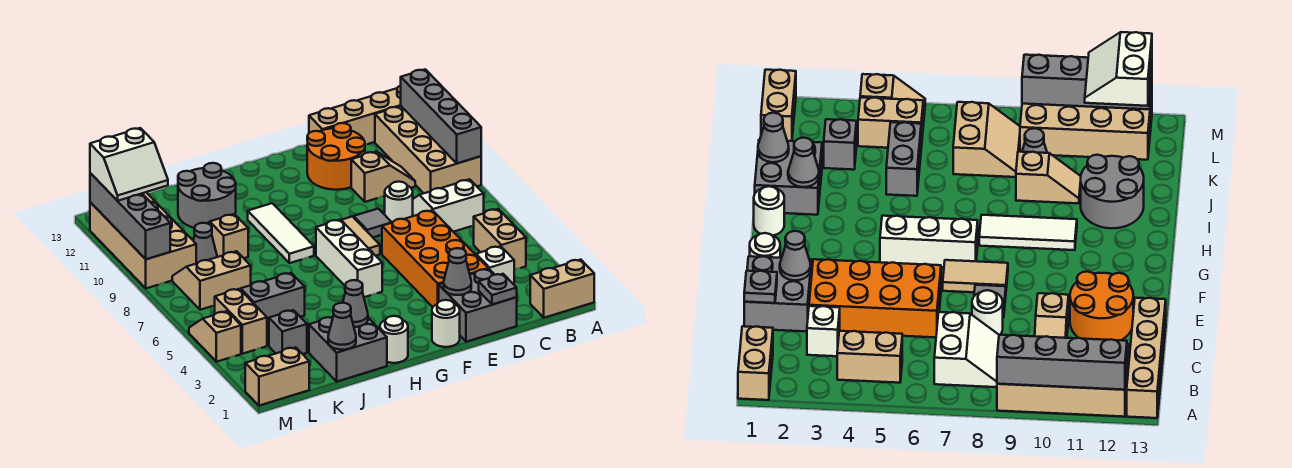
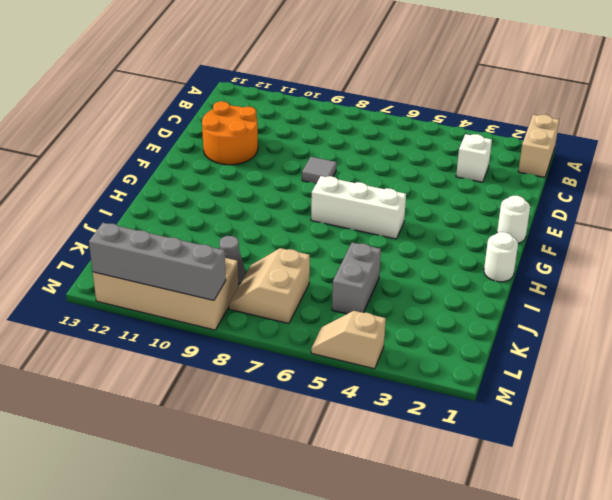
none -> tan brick A9:B12 level 1
none -> tan brick A13:D13 level 1
none -> tan brick B4:B5 level 1
none -> white slope B7:C8 level 1 top 7

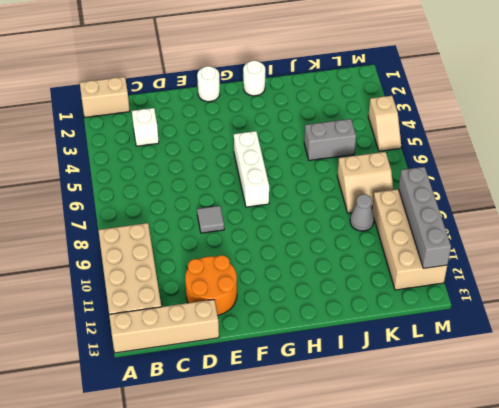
none -> tan brick B4:B5 level 1
none -> white slope B7:C8 level 1 top 7
none -> tan slope C10:D10 level 1 top D
none -> grey brick D1:E2 level 1

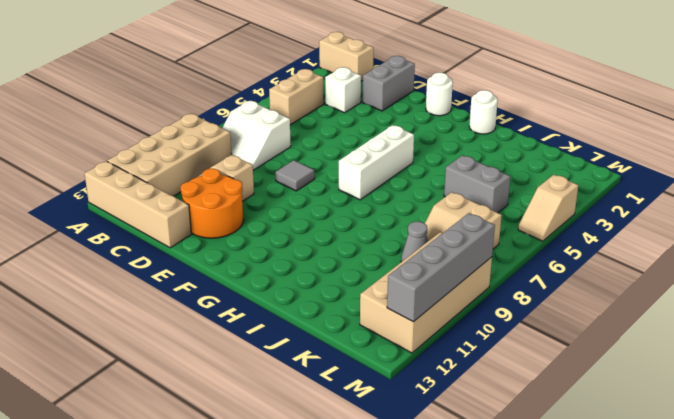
grey brick D1:D2 level 1 -> grey brick D1:E2 level 1
none -> orange brick D3:E6 level 1
none -> white round brick D8 level 1
none -> tan tile F7:F8 level 1
none -> white tile H8:H10 level 1

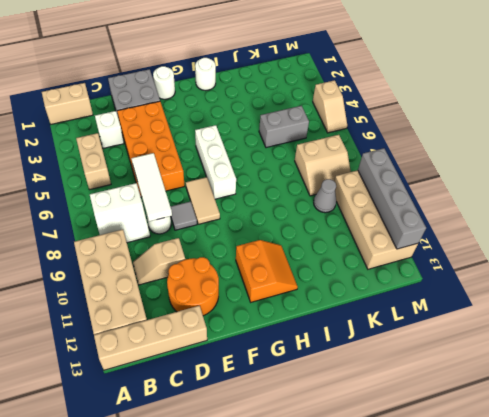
white tile D6:D8 level 2 -> white tile H8:H10 level 1
orange slope G11:H12 level 1 top G -> none
none -> grey brick I1:J2 level 1
none -> grey round brick I11:J12 level 1
none -> tan slope J9:J10 level 1 top 9
none -> grey brick K3 level 1

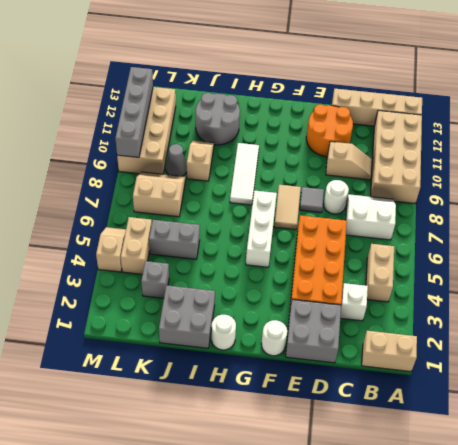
none -> tan brick L1:M1 level 1
none -> grey brick A9:A12 level 2
none -> grey plate D1 level 2
none -> grey cone E2 level 2

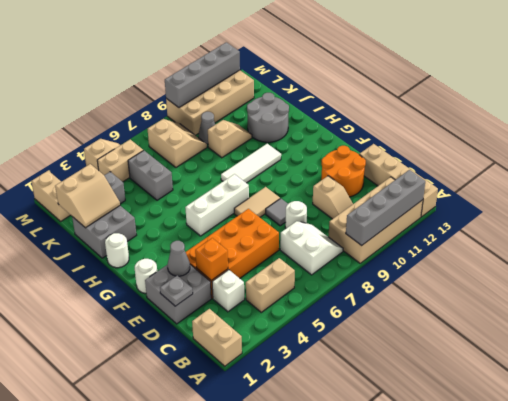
orange brick D3 level 2 -> none
tan slope J1:K2 level 2 top K -> grey cone J1 level 2
none -> grey cone I2 level 2
none -> white slope L11:M12 level 3 top 12

